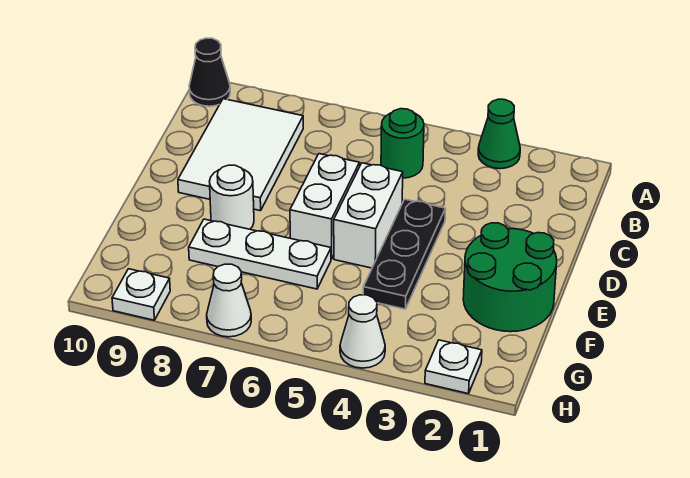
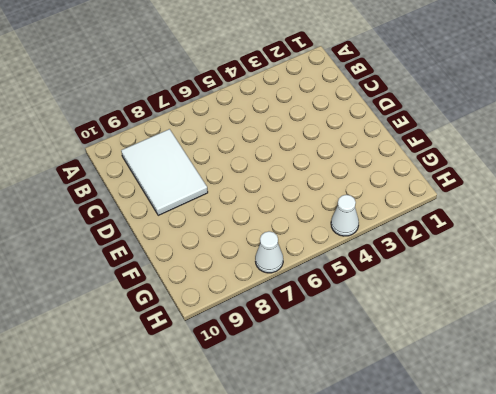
none -> green cone A3 level 1
none -> black cone A10 level 1
none -> green round brick B5 level 1

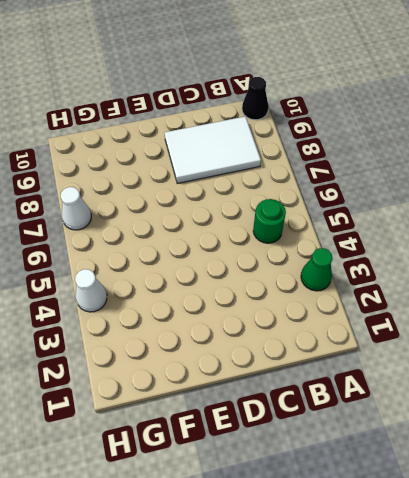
none -> black plate D4:F4 level 1
none -> white brick D5:E5 level 1
none -> white brick D6:E6 level 1

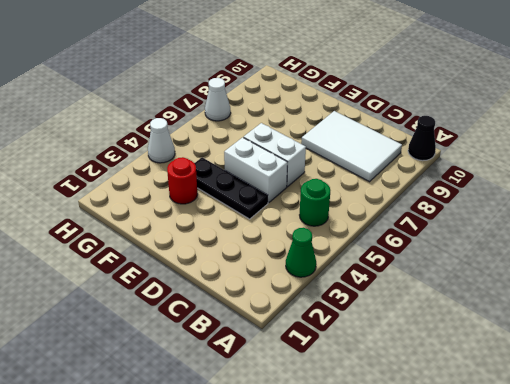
red round brick F3 level 1 -> none
none -> green round brick E1:F2 level 1
none -> white round brick E8 level 1
none -> white plate F6:F8 level 1

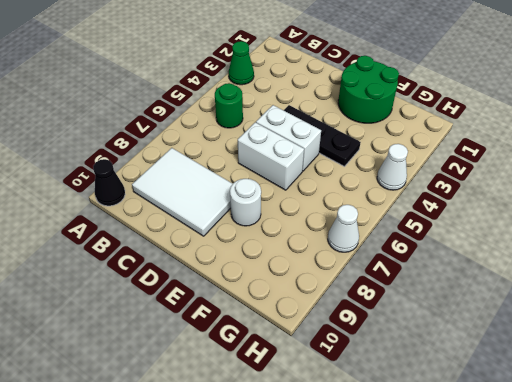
none -> white plate F6:F8 level 1
none -> white plate H2 level 1
none -> white plate H9 level 1

